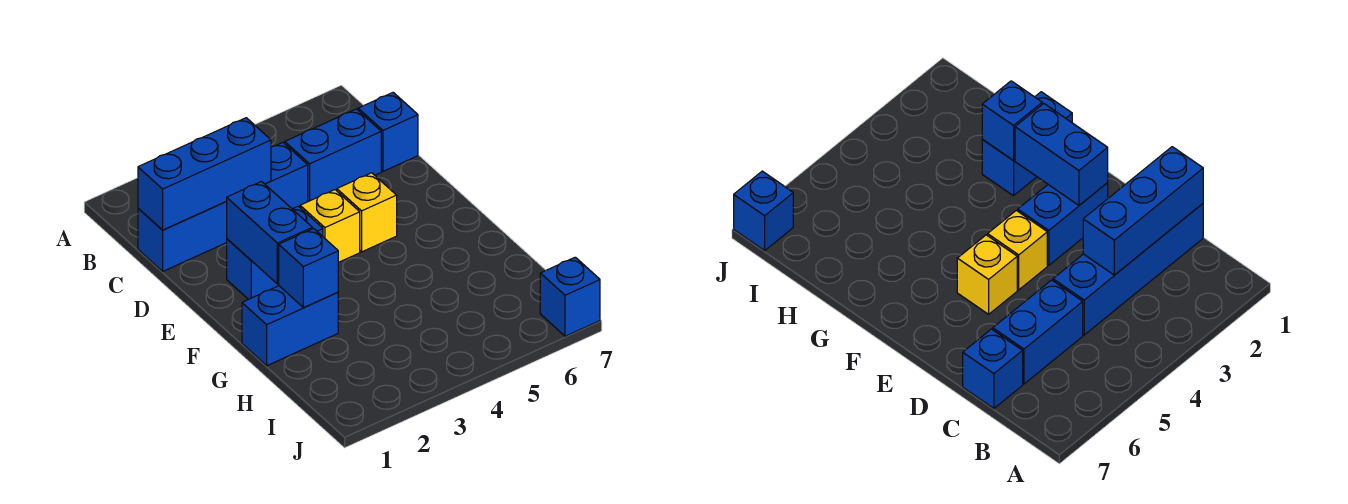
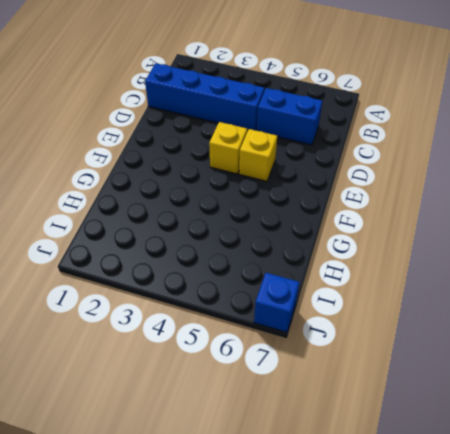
none -> blue brick C7 level 1
none -> blue brick E2:E3 level 1

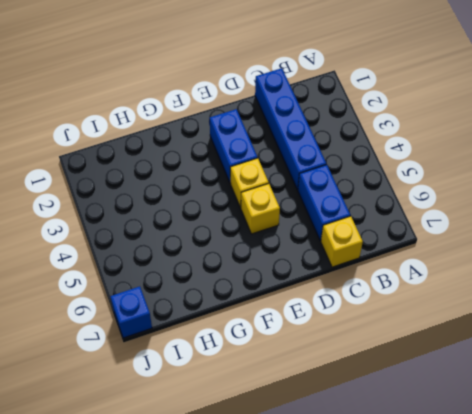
yellow brick C7 level 1 -> blue brick C7 level 1
none -> blue brick G1:G2 level 1
none -> blue brick C1:C3 level 2

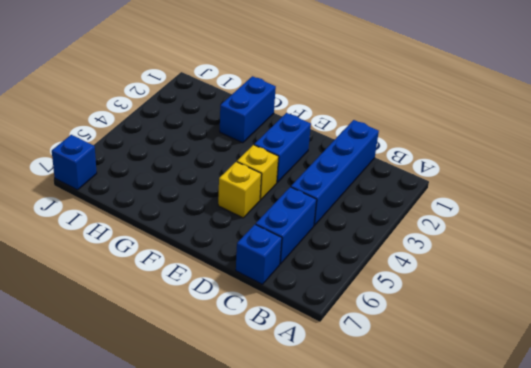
none -> blue brick C1:C3 level 2
none -> blue brick E2:F2 level 2

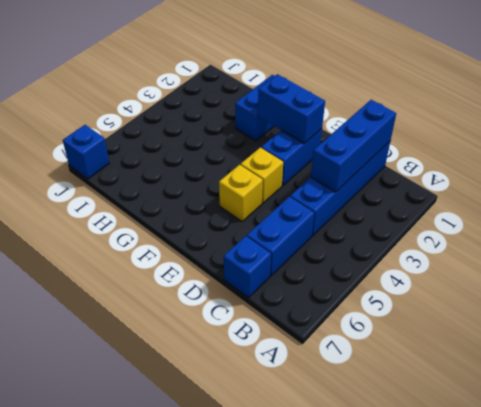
none -> blue brick G2 level 2

